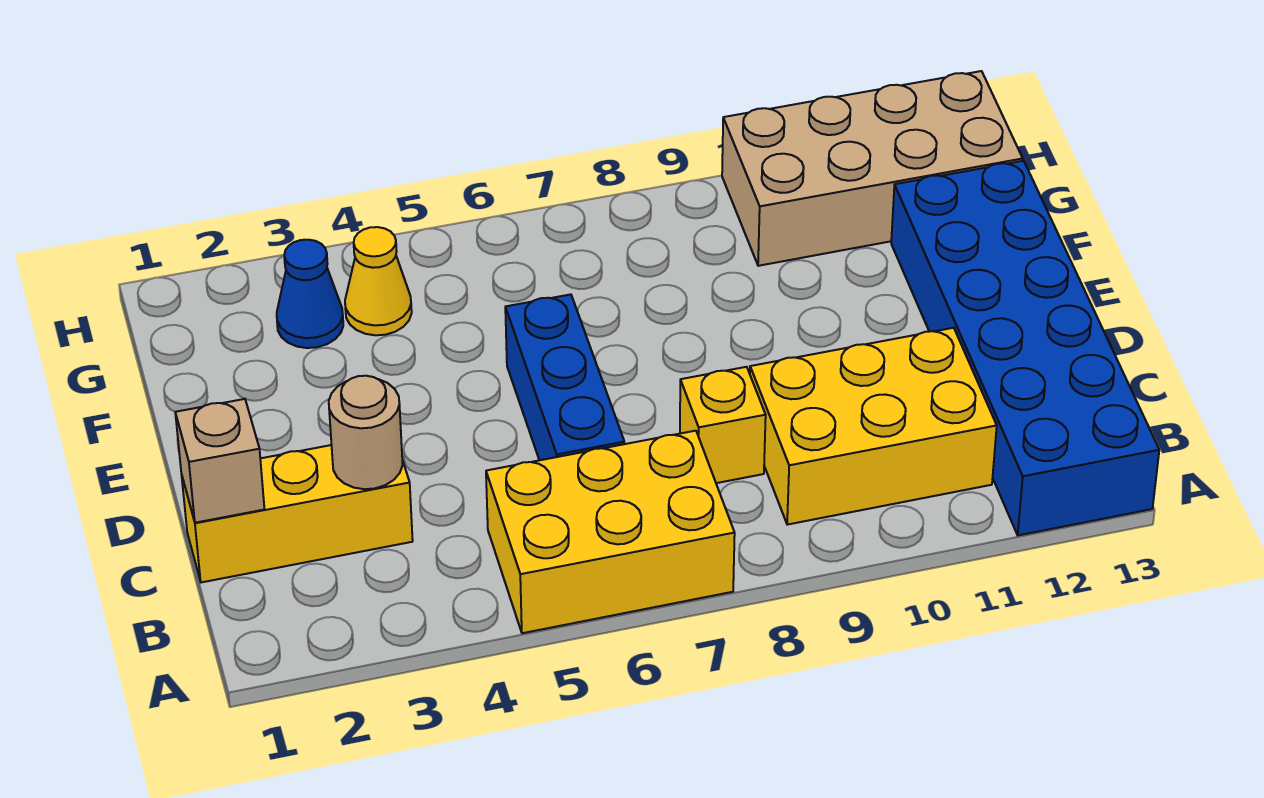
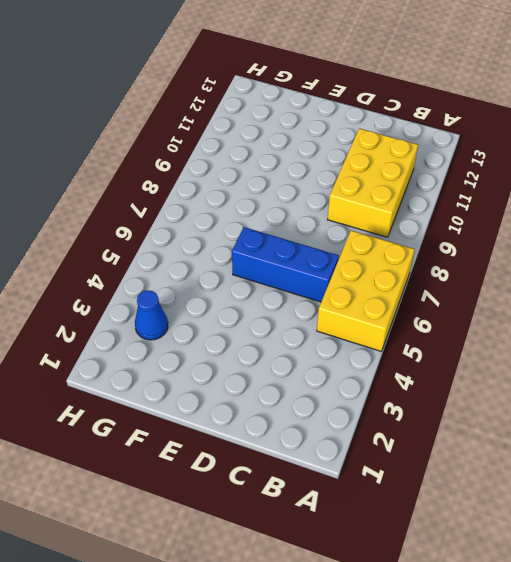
none -> blue brick A12:F13 level 1
none -> yellow brick C1:C3 level 1

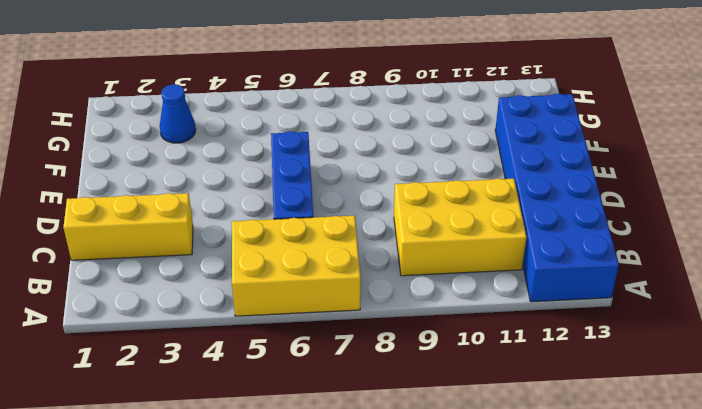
none -> yellow brick C8 level 1
none -> yellow cone G4 level 1

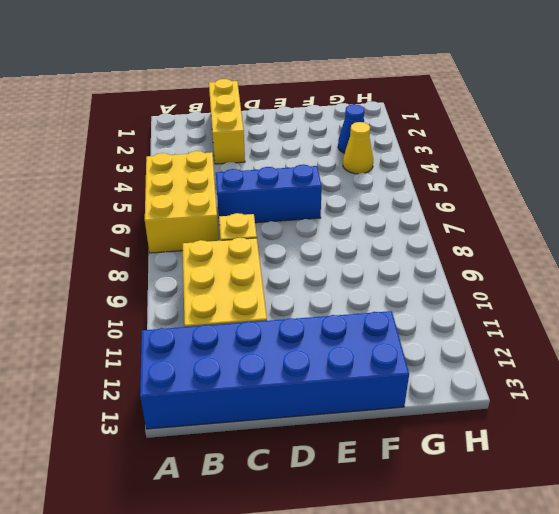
none -> tan brick G10:H13 level 1
none -> tan brick C1 level 2

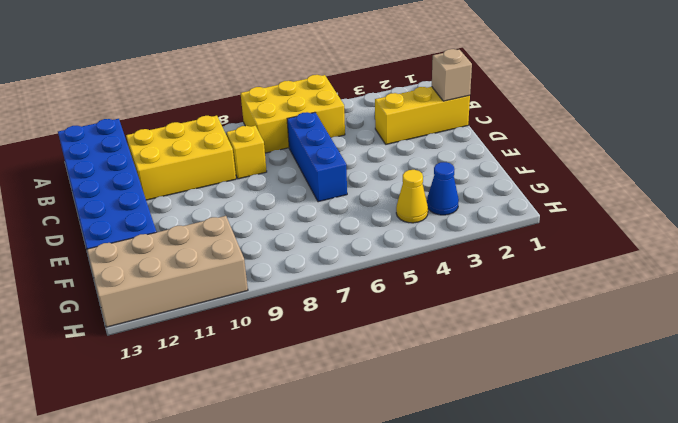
none -> tan round brick C3 level 2

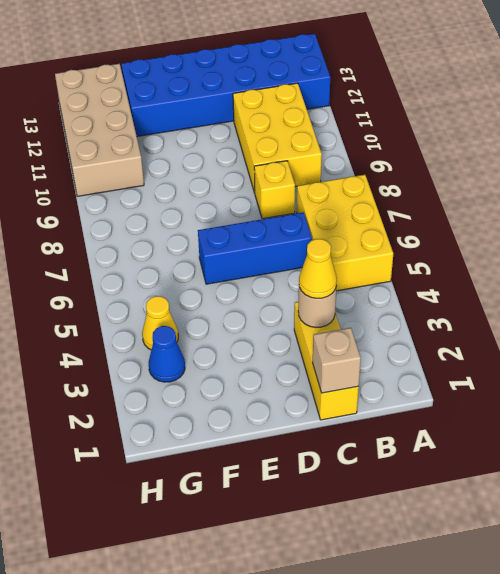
yellow cone C3 level 3 -> none

